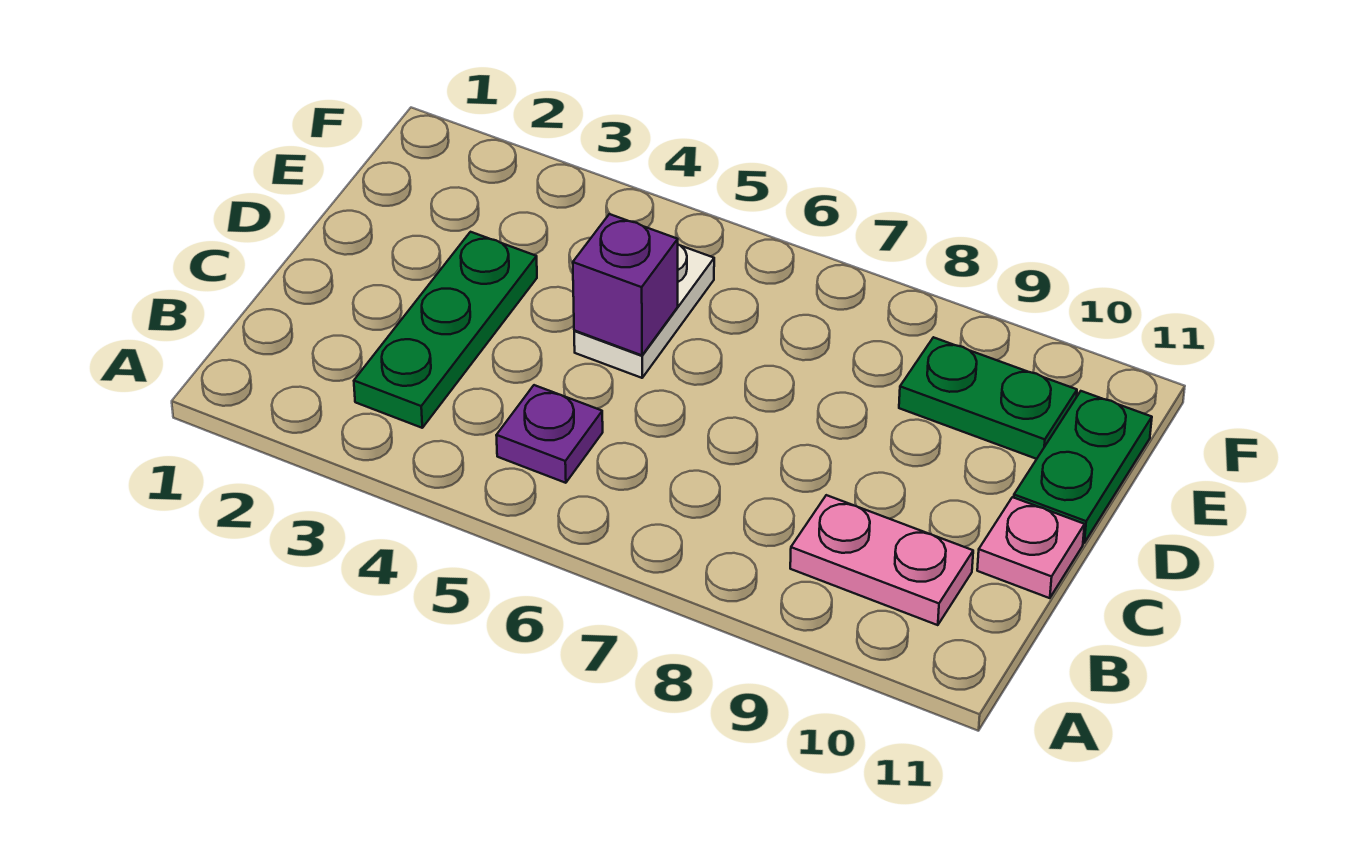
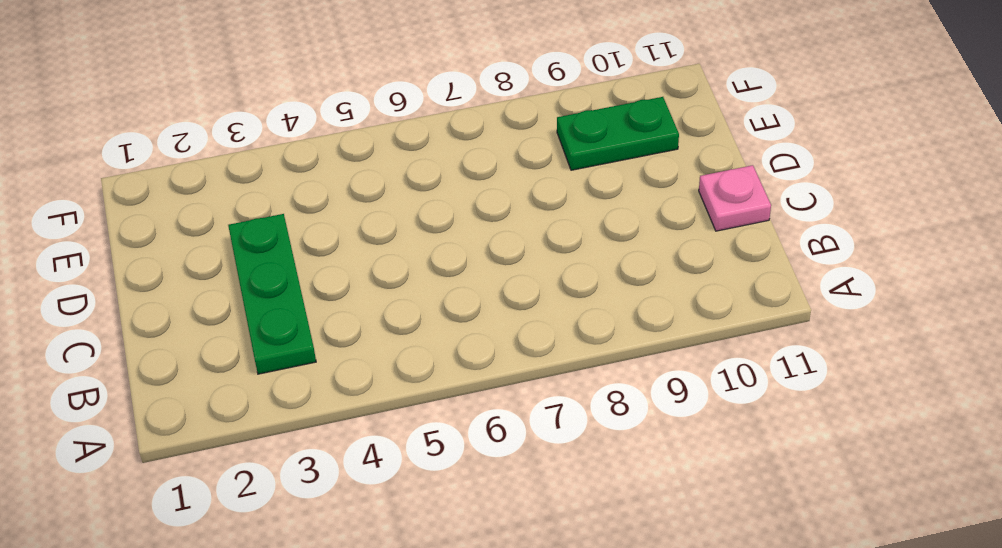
none -> purple plate B5 level 1
none -> pink plate B9:B10 level 1

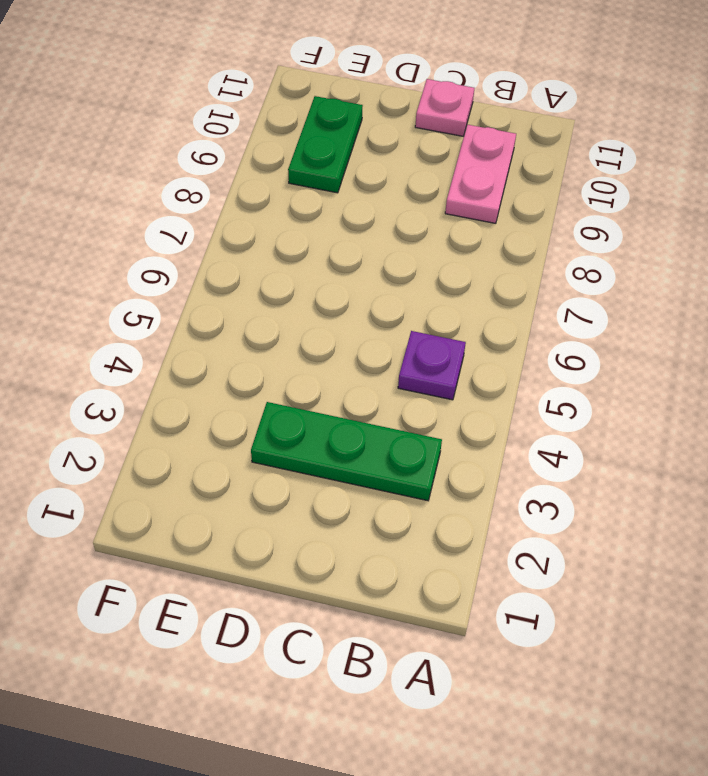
none -> white plate D5:E5 level 1
none -> green plate D11:E11 level 1

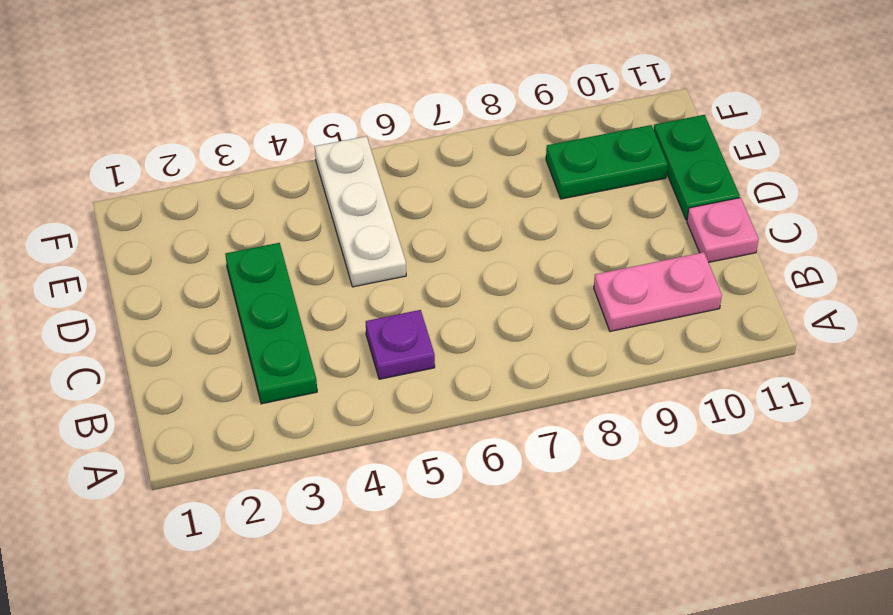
white plate D5:F5 level 1 -> white plate D5:E5 level 1
none -> purple brick D5 level 2

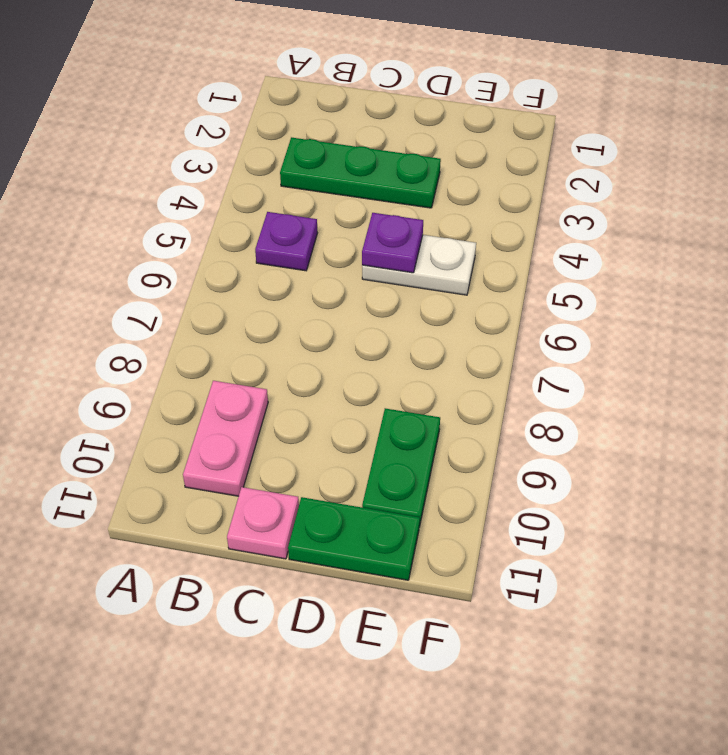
purple plate D5 level 2 -> purple brick D5 level 2

